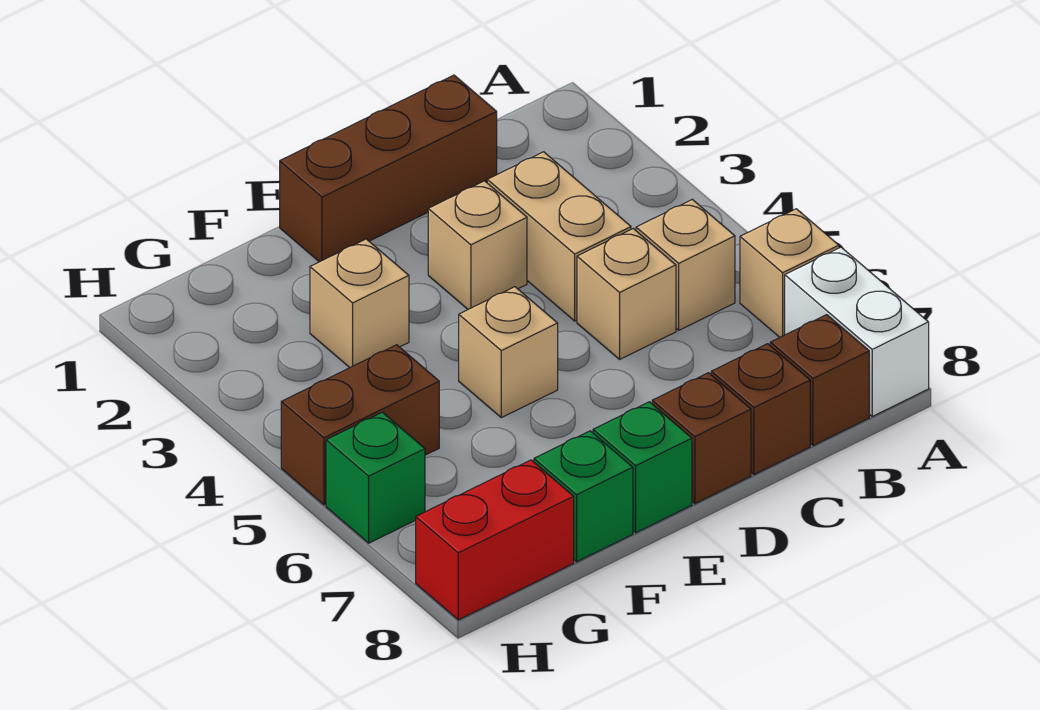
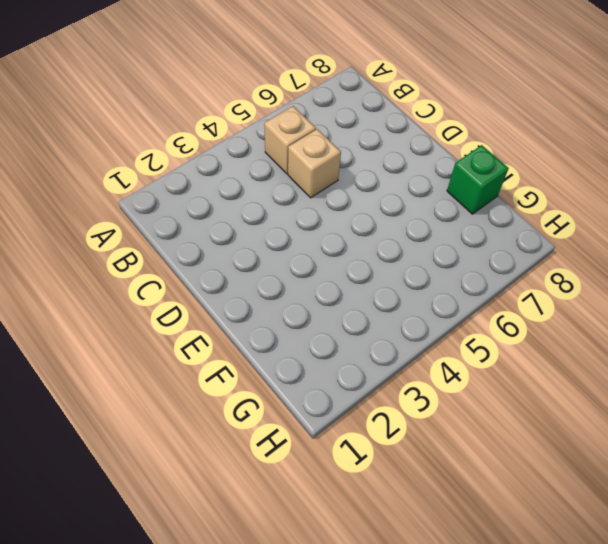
none -> tan brick A6 level 1
none -> white brick A7:A8 level 1
none -> brown brick B8 level 1

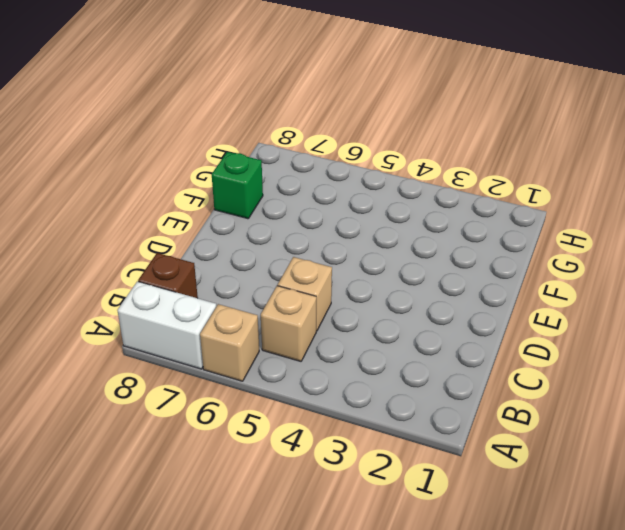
none -> brown brick C1:E1 level 1
none -> tan brick C3:C4 level 1
none -> brown brick C8 level 1

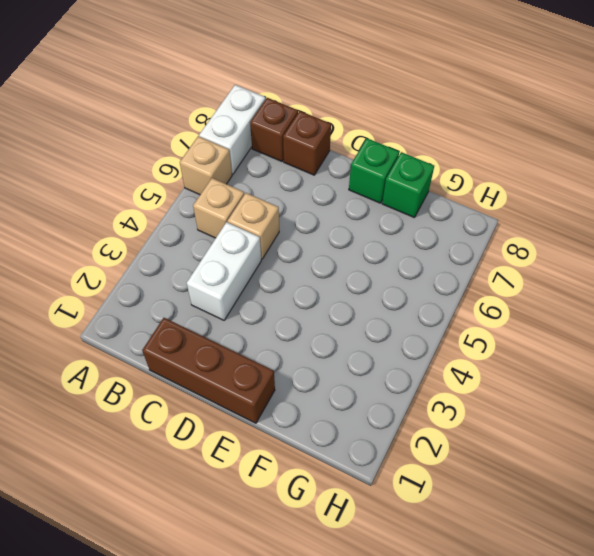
white brick C3:C4 level 1 -> tan brick C3:C4 level 1
none -> tan brick D3 level 1
none -> brown brick D8 level 1
none -> tan brick E5 level 1

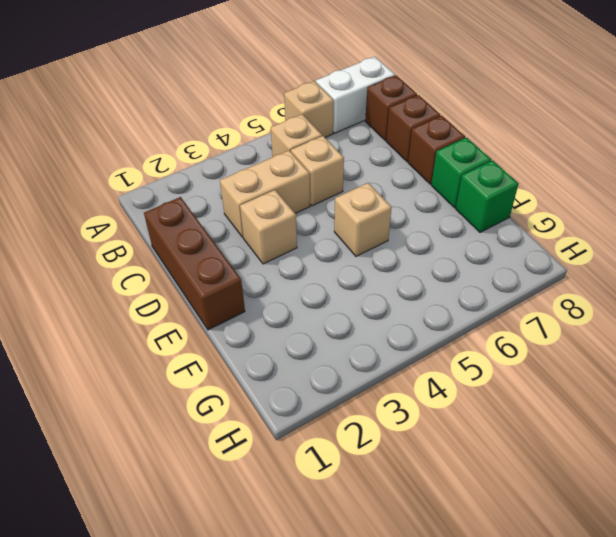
none -> tan brick F3 level 1
none -> brown brick G5:H5 level 1
none -> red brick G8:H8 level 1

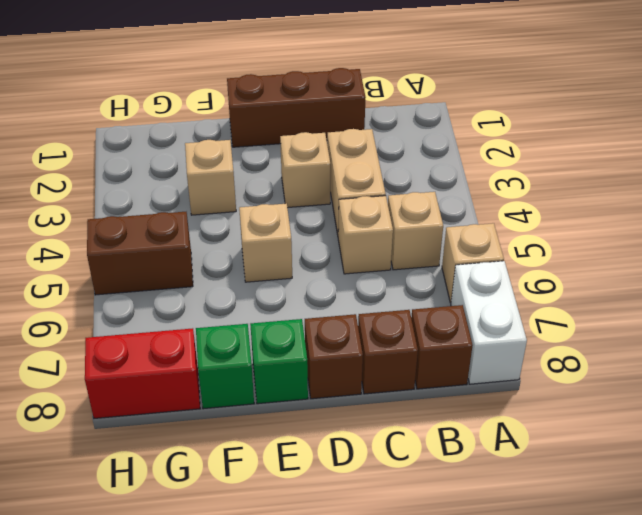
none -> green brick H6 level 1

